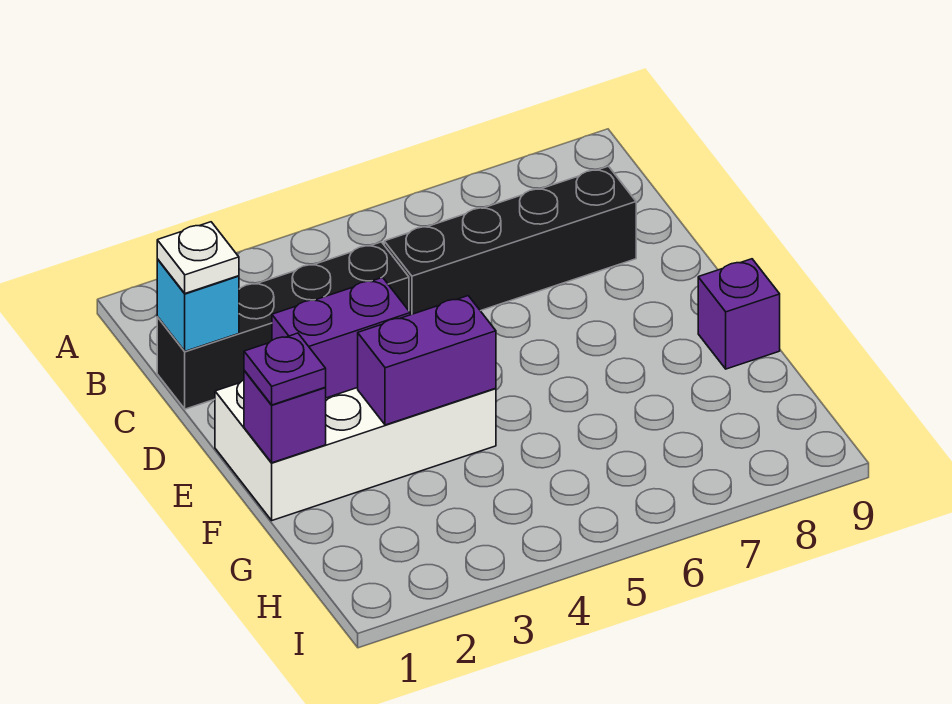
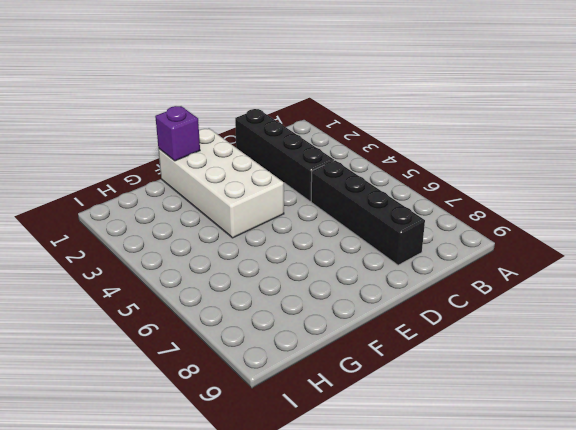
none -> purple brick F9 level 1
none -> cyan brick C1 level 2

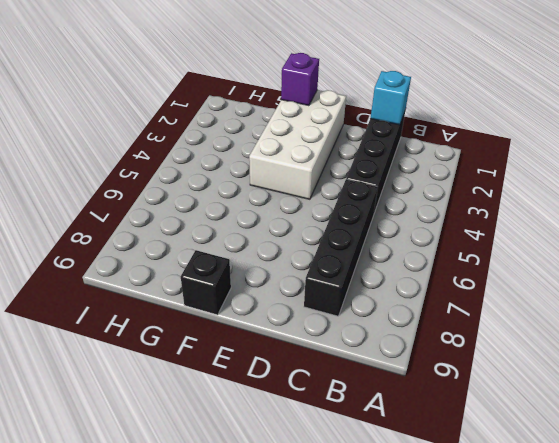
black brick F9 level 1 -> purple brick F9 level 1
none -> purple brick E2:E3 level 2
none -> purple brick F3:F4 level 2

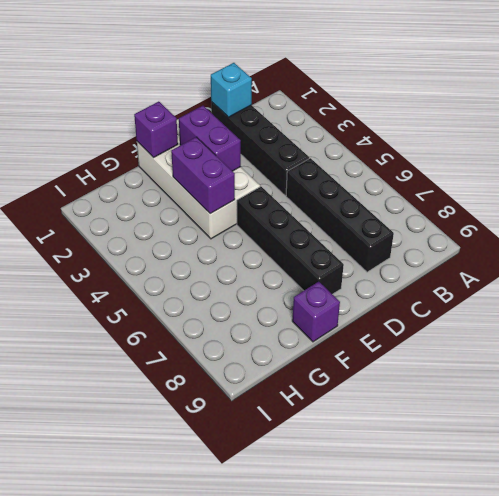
black brick E5:E8 level 1 -> none
none -> white plate C1 level 3
none -> purple plate F1 level 3

